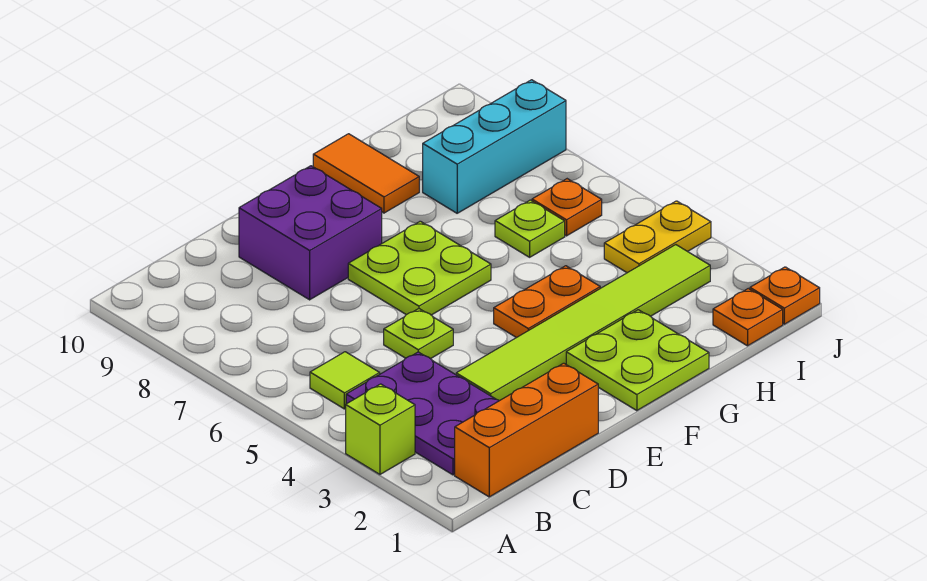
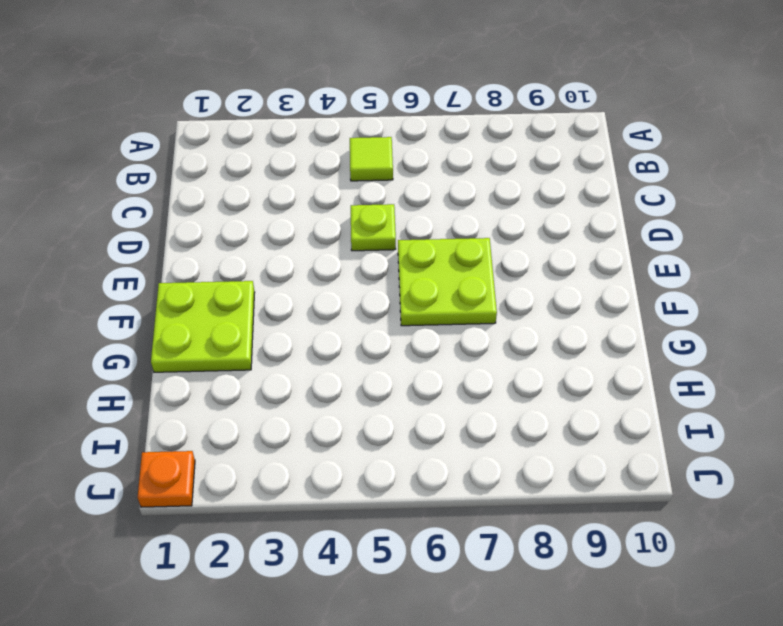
none -> lime brick A3 level 1
none -> orange brick B1:D1 level 1
none -> purple plate B2:C4 level 1

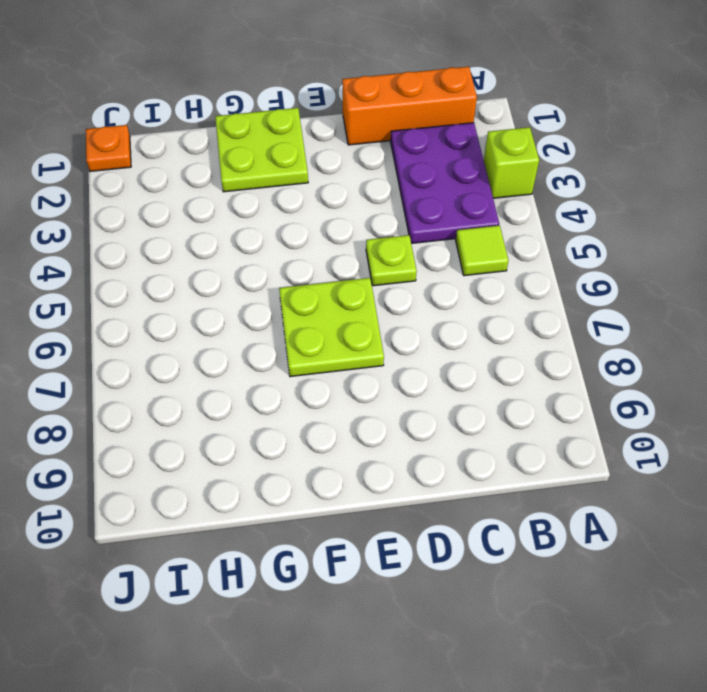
none -> lime tile D3:I3 level 1
none -> purple brick D8:E9 level 1
none -> orange plate F4:G4 level 1

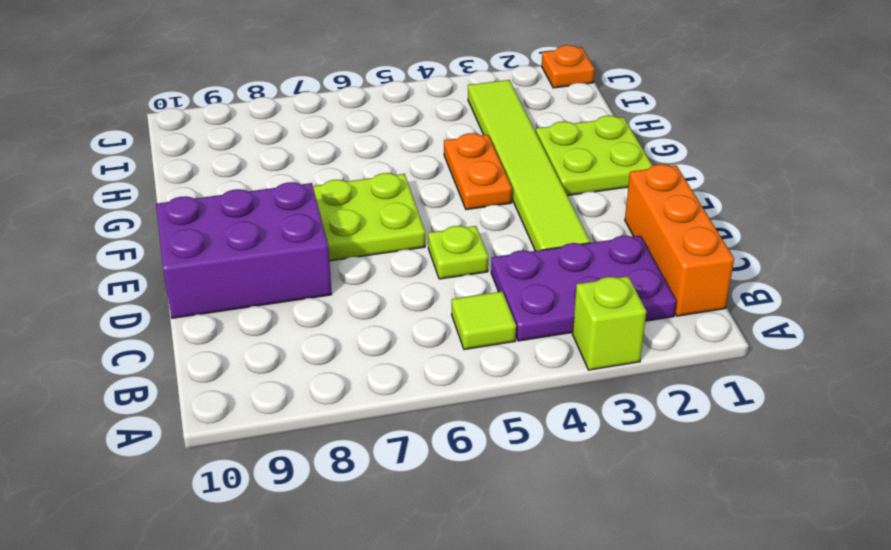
purple brick D8:E10 level 1 -> purple brick D8:E9 level 1
none -> orange tile G9:G10 level 1
none -> lime plate H6 level 1
none -> cyan brick H8:J8 level 1

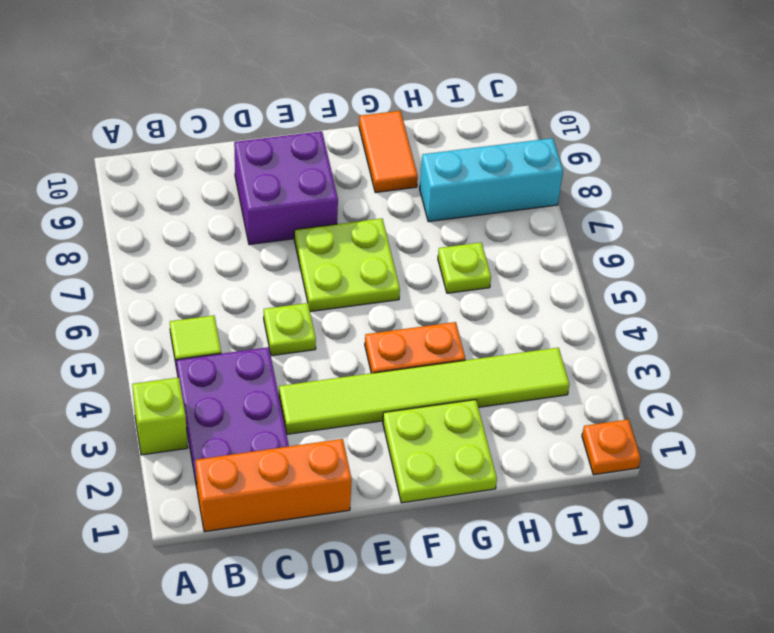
none -> orange plate I1 level 1
none -> yellow plate I4:J4 level 1
none -> orange plate I6 level 1

